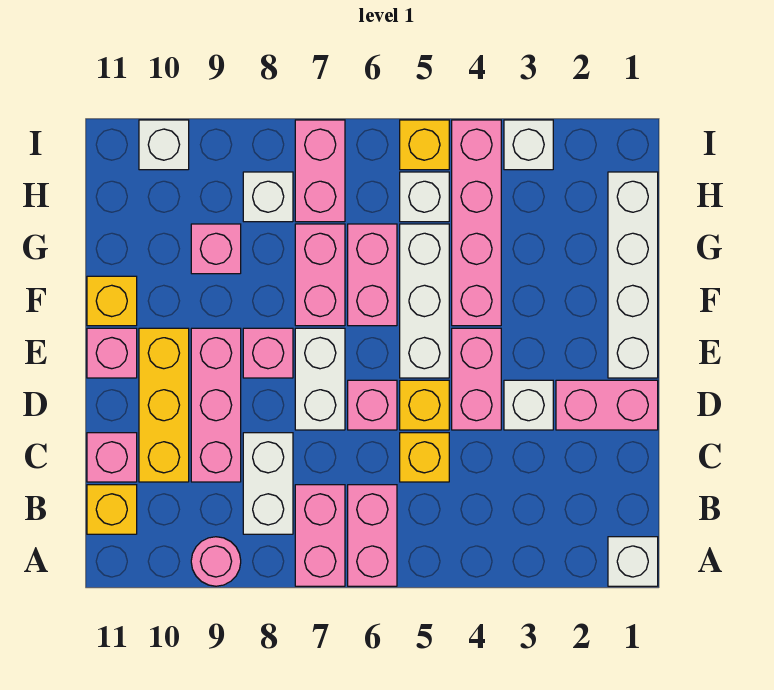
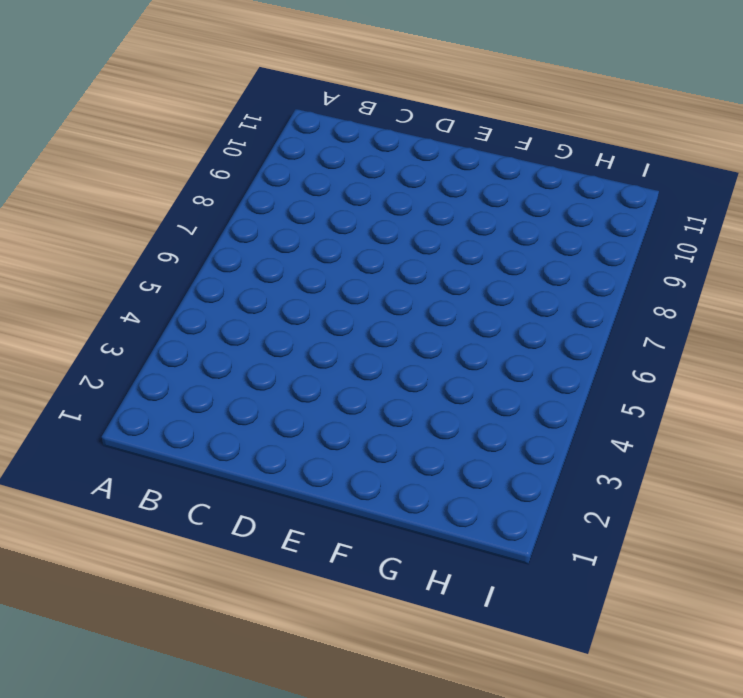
none -> white brick A1 level 1
none -> pink brick A6:B6 level 1
none -> pink brick A7:B7 level 1
none -> pink round brick A9 level 1

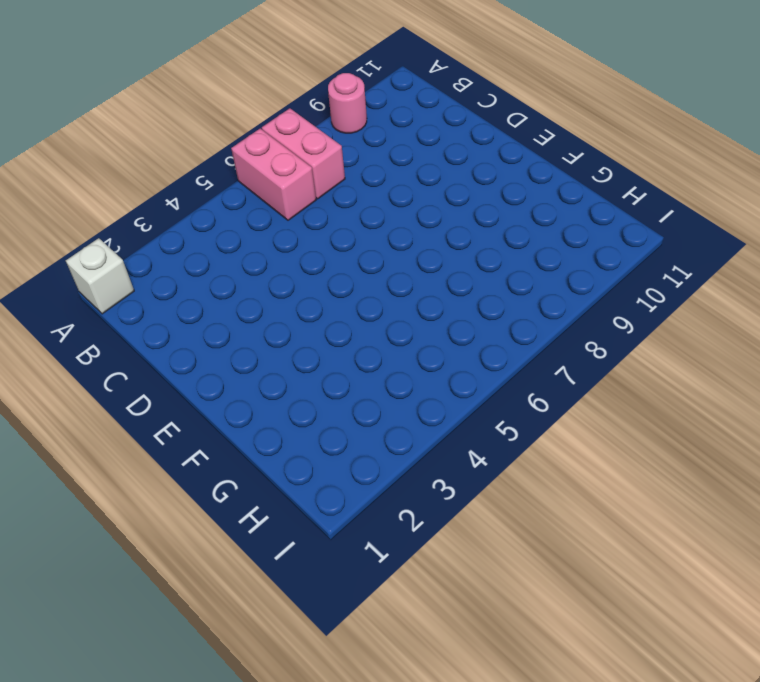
none -> white brick B8:C8 level 1
none -> yellow brick B11 level 1
none -> yellow brick C5 level 1
none -> pink brick C9:E9 level 1

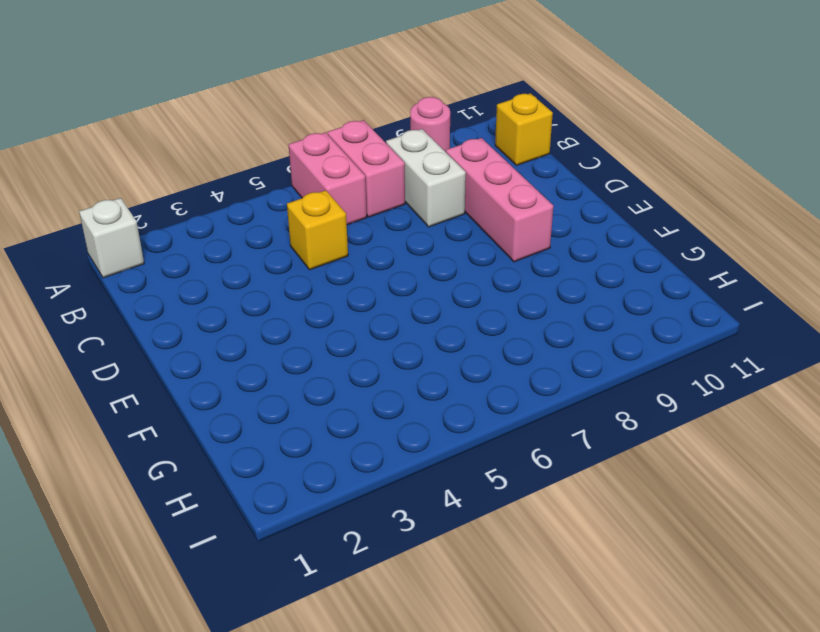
none -> yellow brick C10:E10 level 1
none -> pink brick C11 level 1
none -> pink brick D1:D2 level 1
none -> white brick D3 level 1

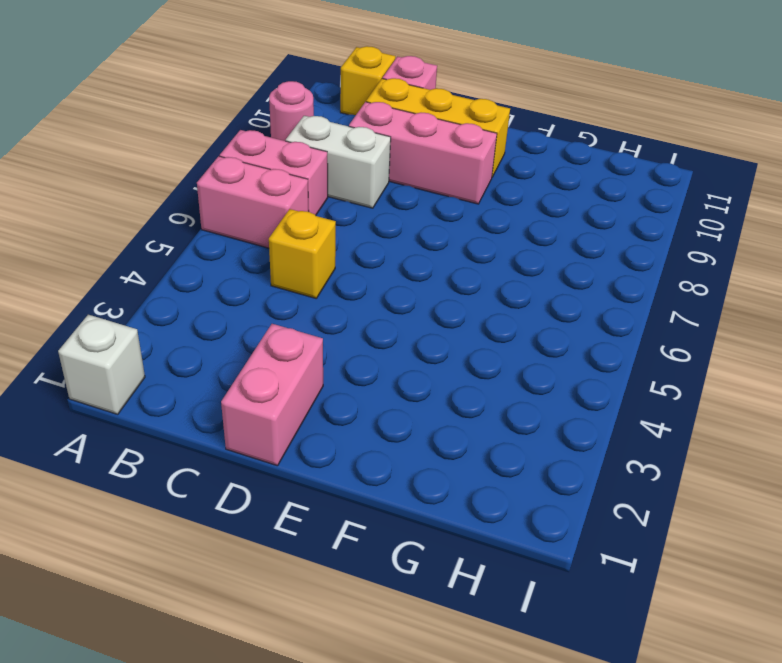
none -> white brick D3 level 1
none -> pink brick D4:E4 level 1
none -> yellow brick D5 level 1
none -> pink brick D6 level 1

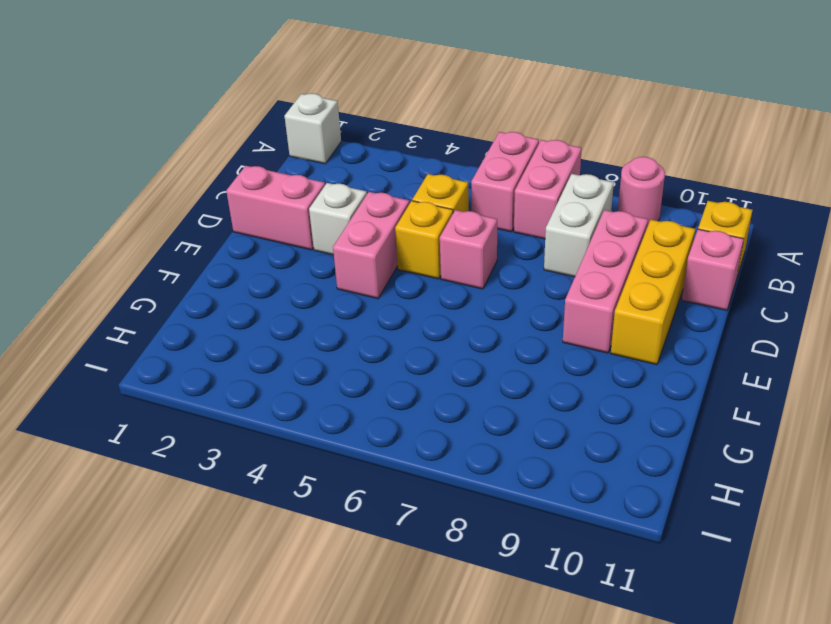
none -> white brick D7:E7 level 1
none -> white brick E1:H1 level 1
none -> white brick E5:G5 level 1
none -> pink brick E8 level 1

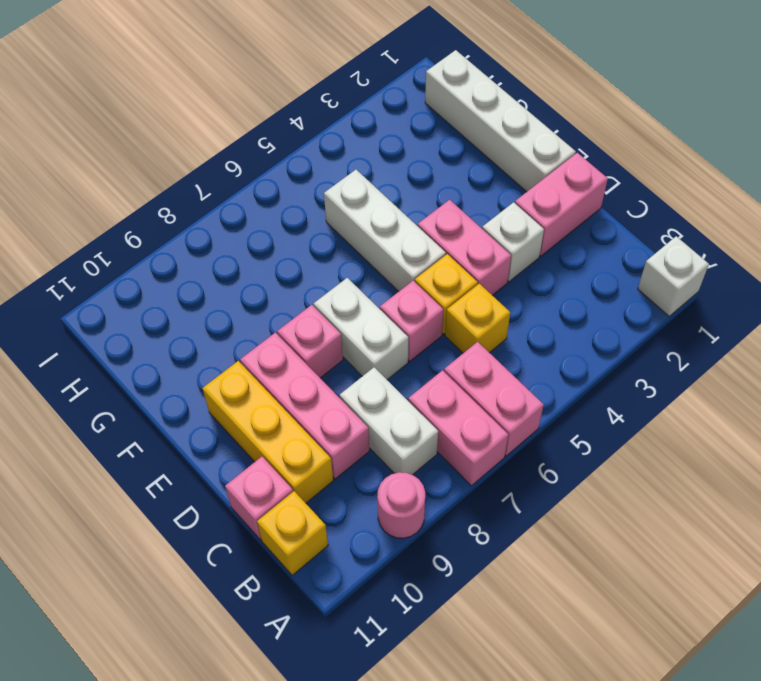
none -> pink brick E11 level 1
none -> pink brick F4:I4 level 1
none -> pink brick F6:G6 level 1
none -> pink brick F7:G7 level 1

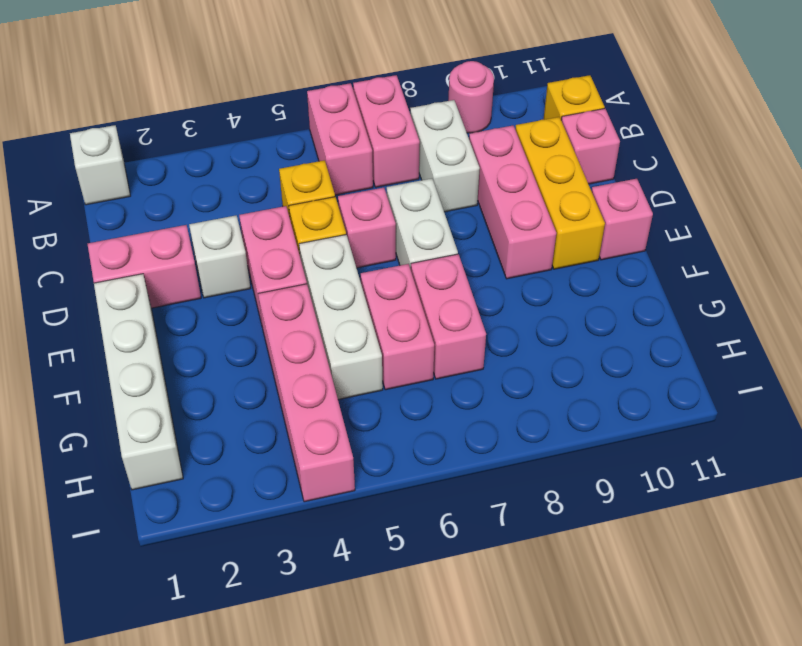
none -> pink brick E8 level 1
none -> yellow brick F11 level 1
none -> pink brick G9 level 1
none -> white brick H5 level 1

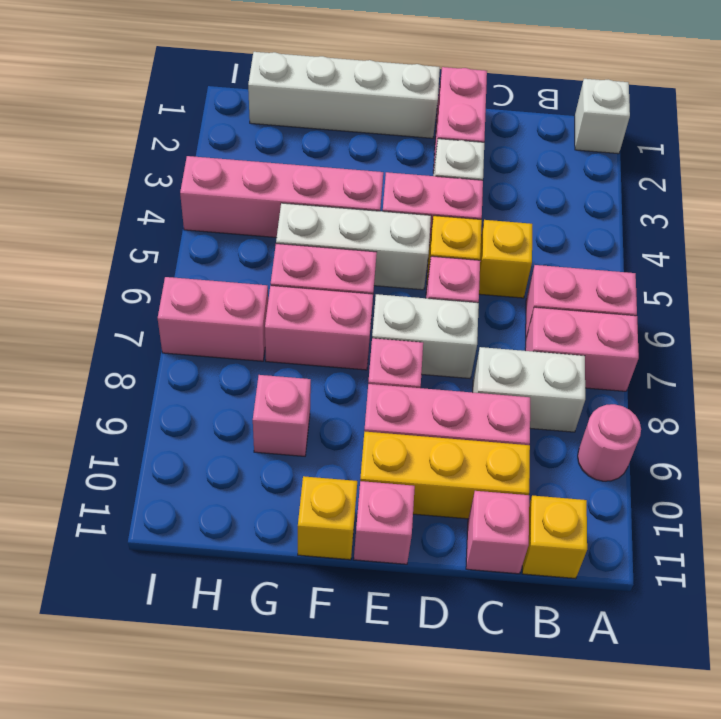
none -> white brick H5 level 1
none -> white brick H8 level 1
none -> white brick I3 level 1
none -> yellow brick I5 level 1

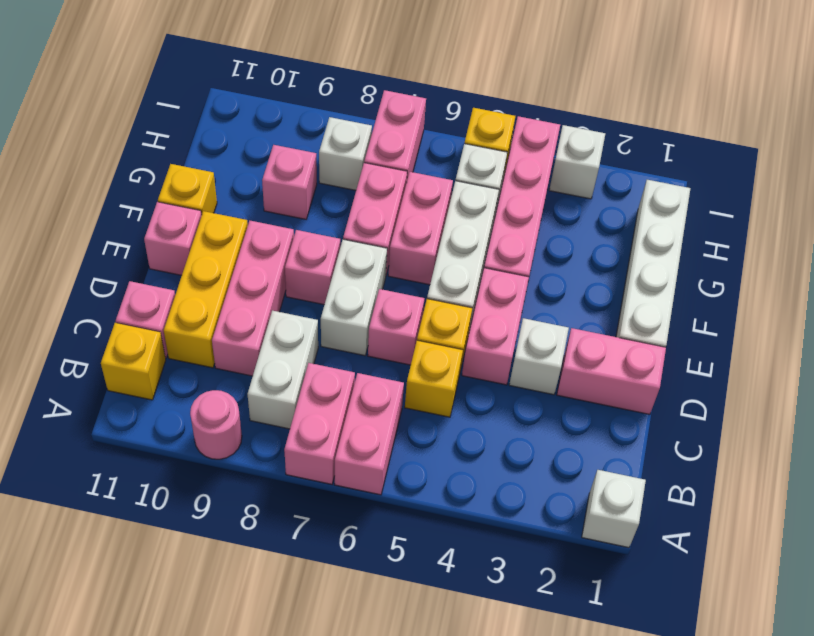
none -> white brick I10 level 1

